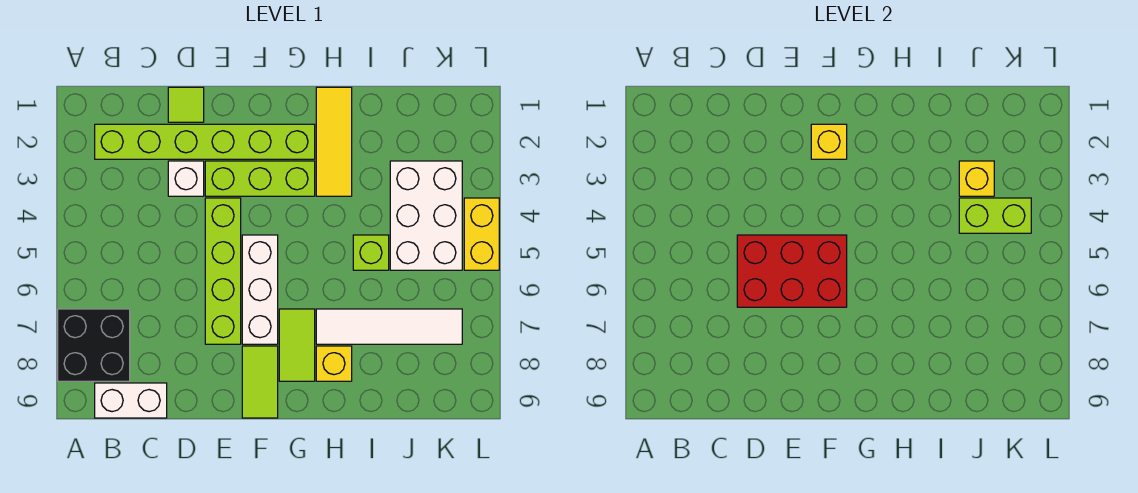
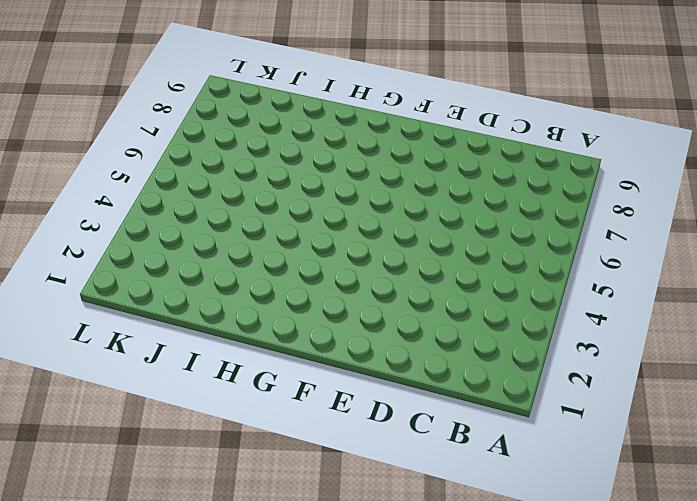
none -> black brick A7:B8 level 1
none -> lime brick B2:G2 level 1
none -> white brick B9:C9 level 1

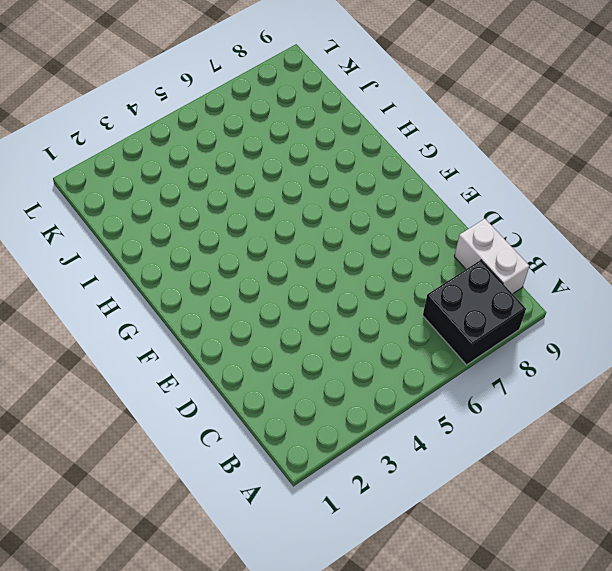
none -> lime brick B2:G2 level 1
none -> lime tile D1 level 1
none -> white brick D3 level 1

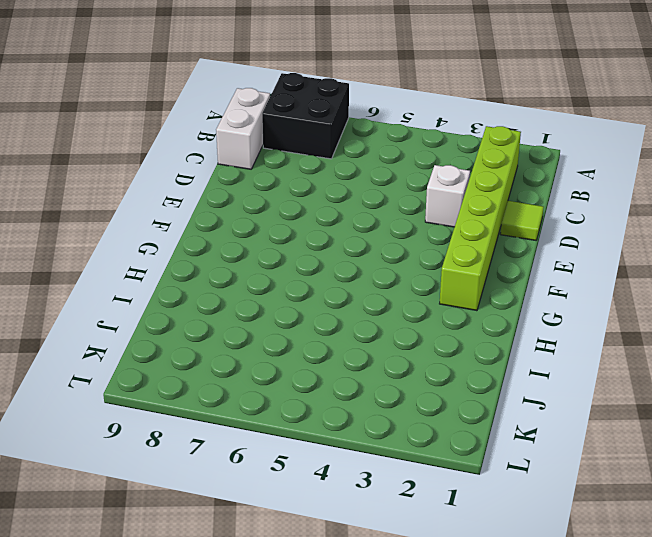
none -> lime brick E3:G3 level 1
none -> lime brick E4:E7 level 1
none -> white brick F5:F7 level 1

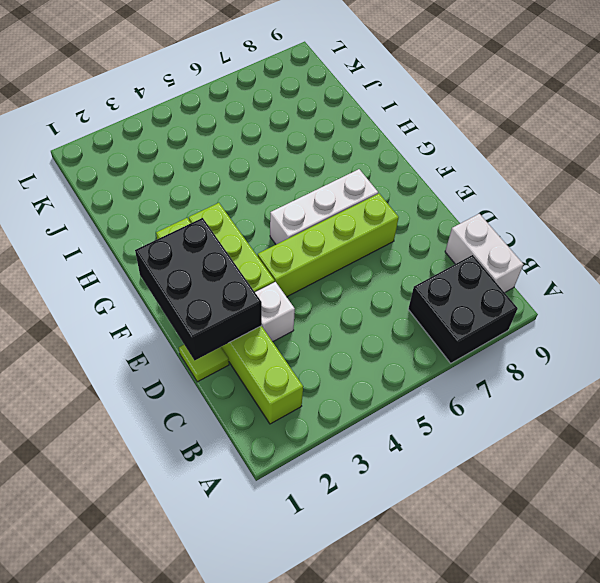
black brick D1:F2 level 2 -> yellow brick F2 level 2
none -> lime tile F8:F9 level 1
none -> lime tile G7:G8 level 1
none -> yellow tile H1:H3 level 1

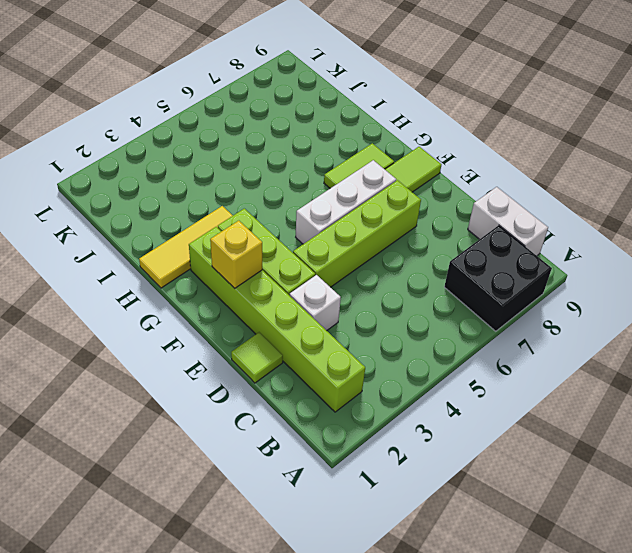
none -> white tile H7:K7 level 1
none -> yellow brick H8 level 1
none -> lime brick I5 level 1

